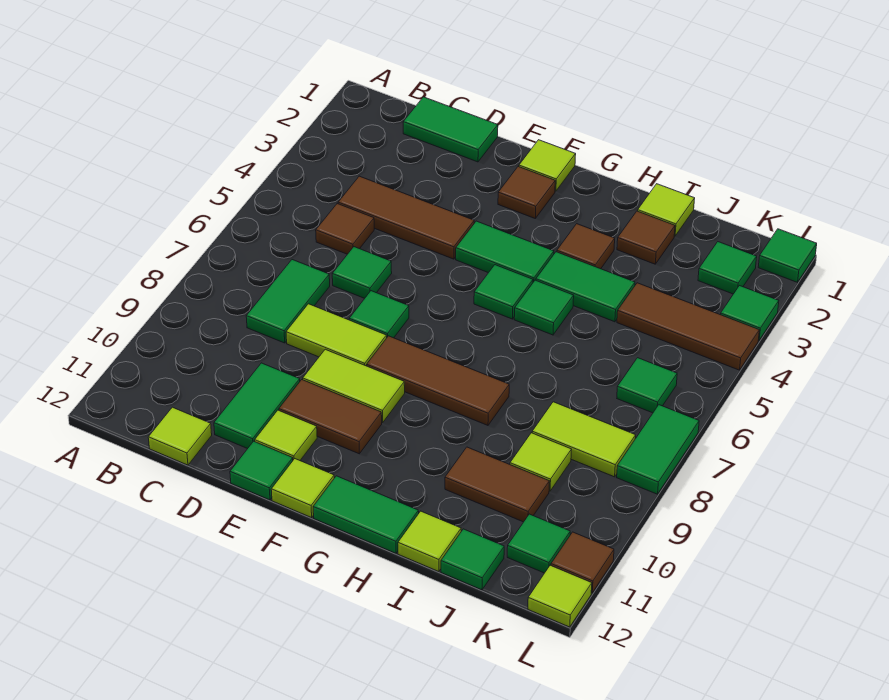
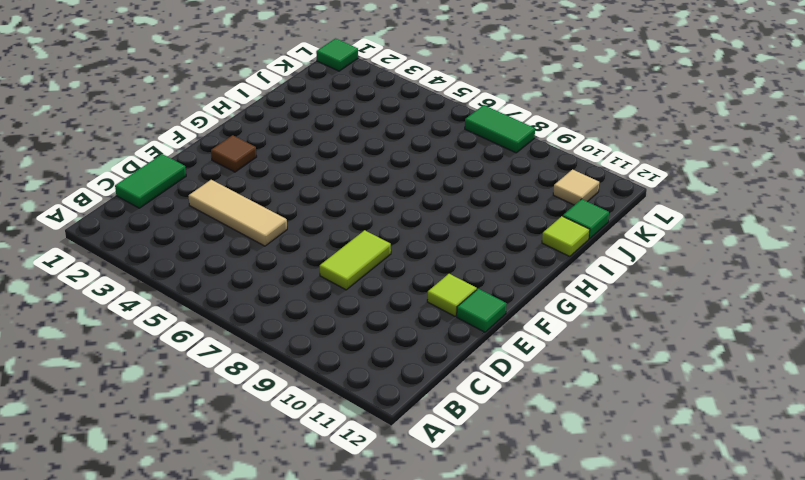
tan tile D3:D5 level 1 -> brown tile C4:E4 level 1
tan tile K11 level 1 -> green tile K11 level 1
none -> brown tile C5 level 1
none -> green tile C7:C8 level 1
none -> lime tile C12 level 1
none -> green tile D6 level 1

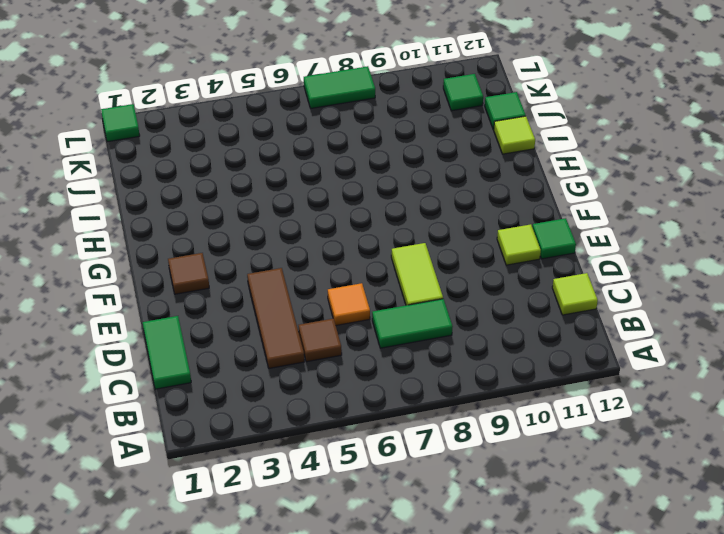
orange tile D6 level 1 -> green tile D6 level 1
none -> green tile D10:D11 level 1
none -> green tile E7 level 1
none -> lime tile E9:F9 level 1
none -> brown tile E10:F10 level 1

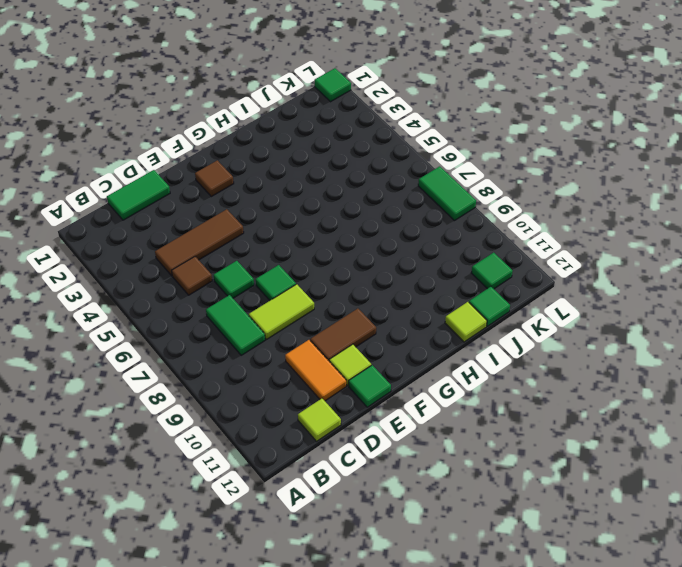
orange tile D10:D11 level 1 -> green tile D10:D11 level 1
none -> lime tile E9:F9 level 1
none -> lime tile F1 level 1
none -> green tile F4:G4 level 1
none -> brown tile F8:H8 level 1

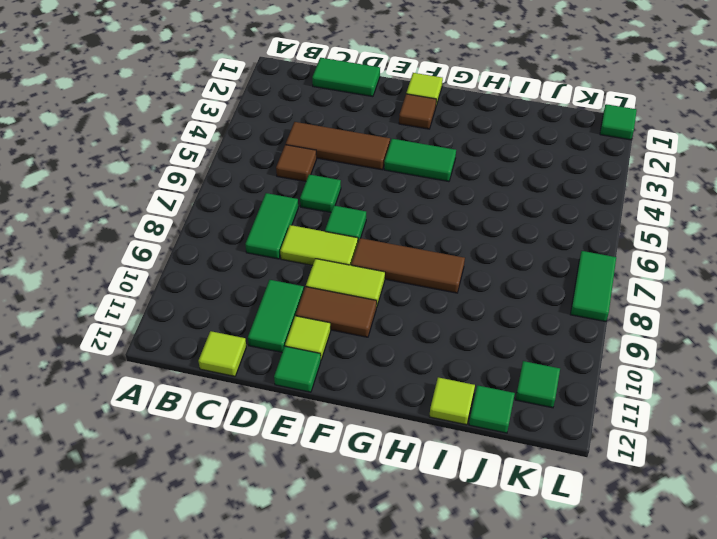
none -> lime tile F12 level 1
none -> green tile G5 level 1
none -> green tile G12:H12 level 1
none -> brown tile H3 level 1

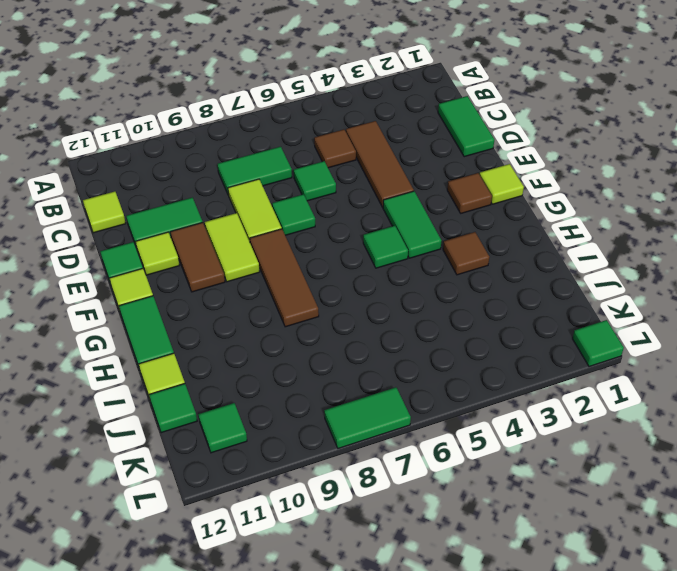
none -> green tile H4:I4 level 1
none -> green tile H5 level 1
none -> lime tile I1 level 1
none -> brown tile I2 level 1

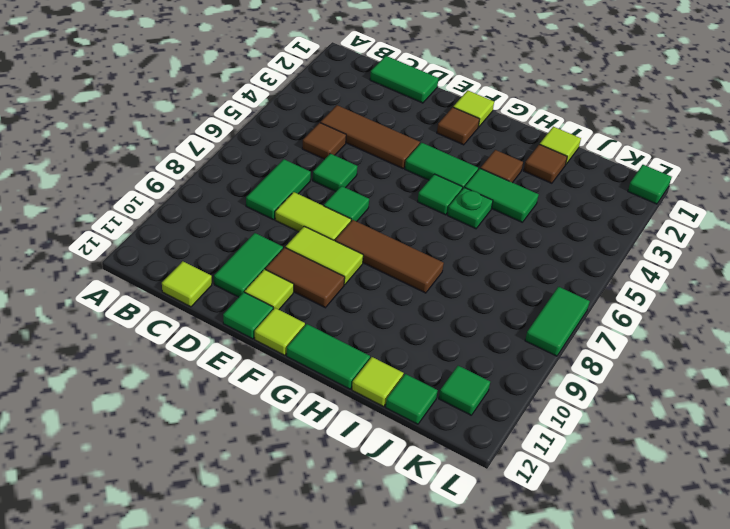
green plate H5 level 1 -> green tile H5 level 1
none -> brown tile I10:J10 level 1
none -> brown tile J4:L4 level 1
none -> lime tile J8:K8 level 1
none -> lime tile J9 level 1

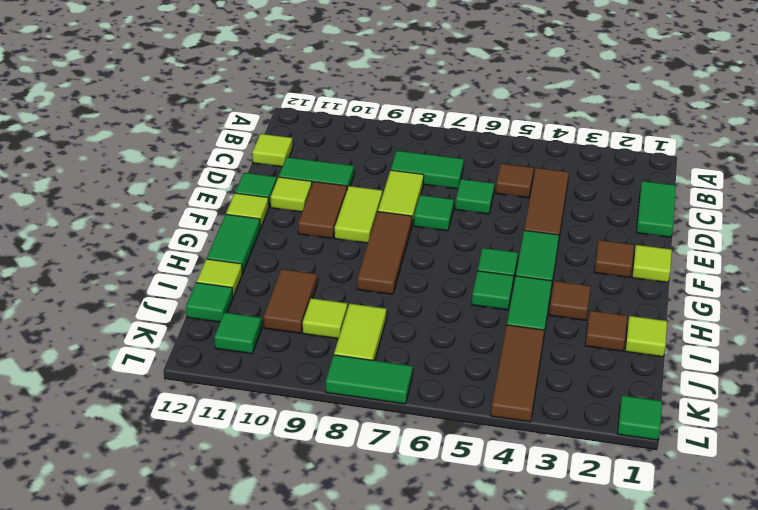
none -> green tile K2 level 1
none -> green tile K6 level 1
none -> green tile L3 level 1
none -> brown tile L11 level 1

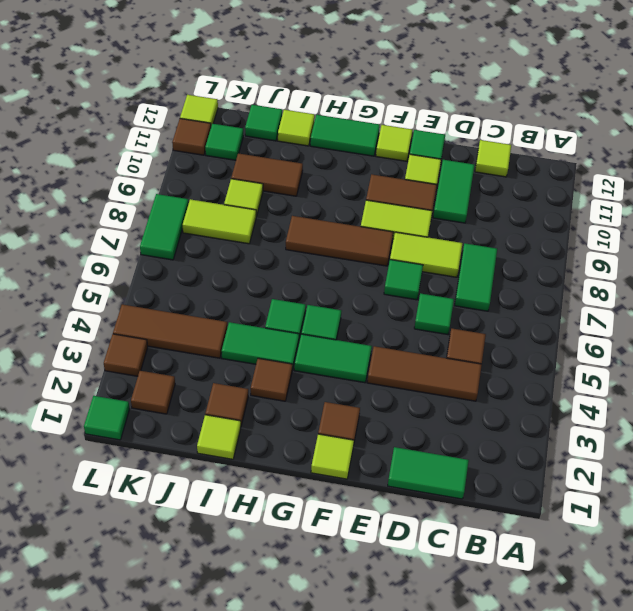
brown tile K2 level 1 -> green tile K2 level 1
brown tile L3 level 1 -> green tile L3 level 1
none -> green tile K6 level 1

